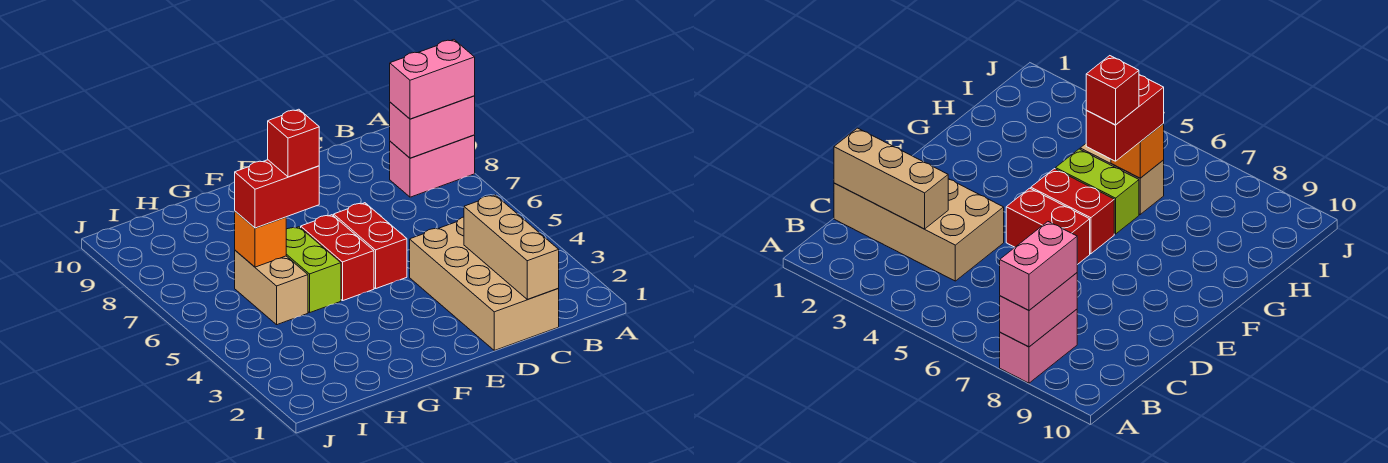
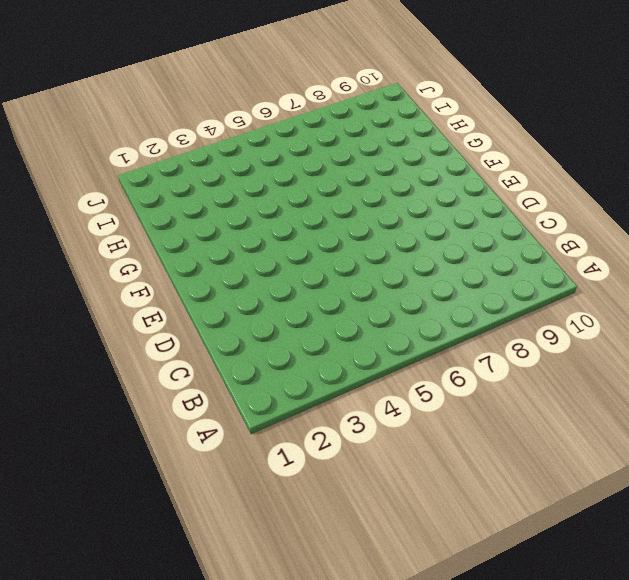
none -> pink brick A8:B8 level 1
none -> tan brick C1:D4 level 1
none -> red brick E5:E6 level 1

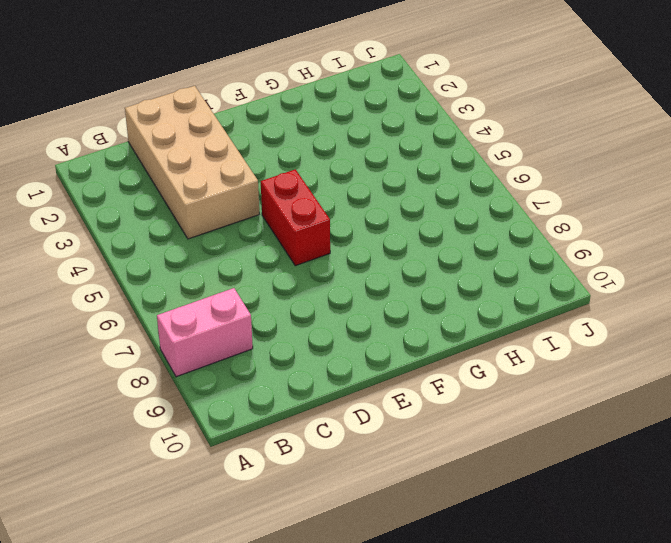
none -> red brick F5:F6 level 1
none -> lime brick G5:G6 level 1
none -> tan brick H5:H6 level 1

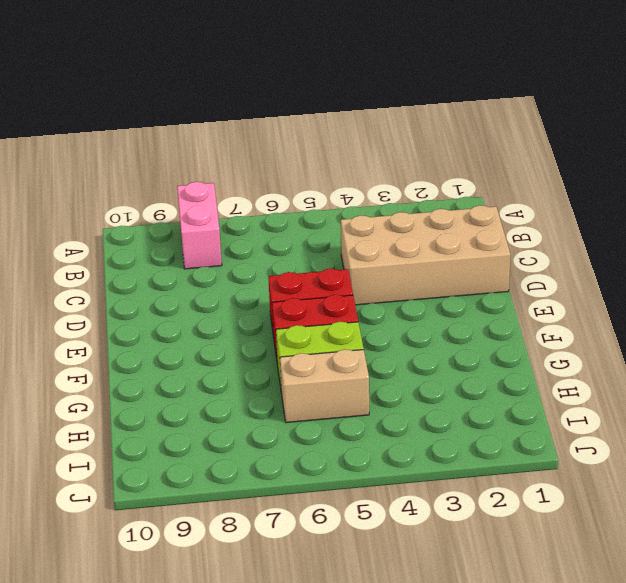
none -> pink brick A8:B8 level 2
none -> tan brick C1:C3 level 2
none -> orange brick H6 level 2

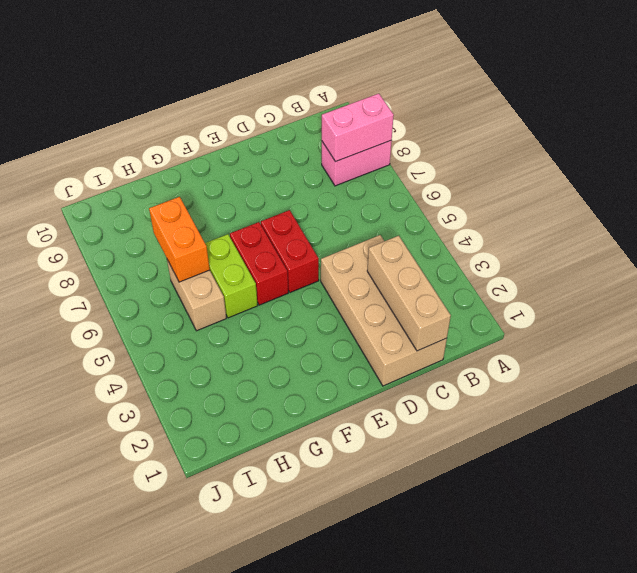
orange brick H6:H7 level 2 -> orange brick H6 level 2
none -> pink brick A8:B8 level 3
none -> red brick G6:H6 level 3
none -> red brick G6 level 4

